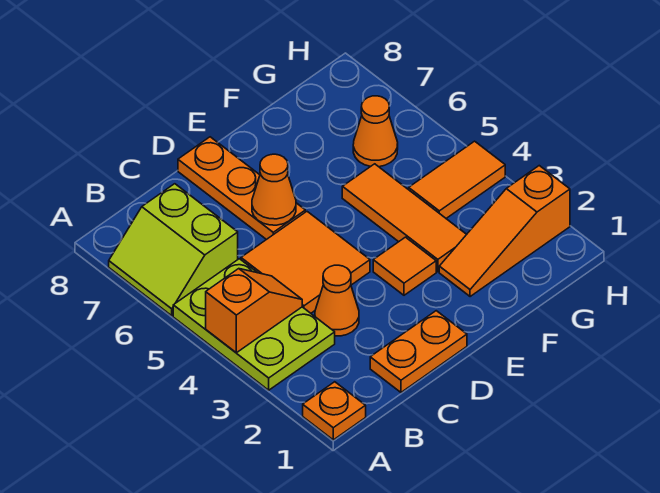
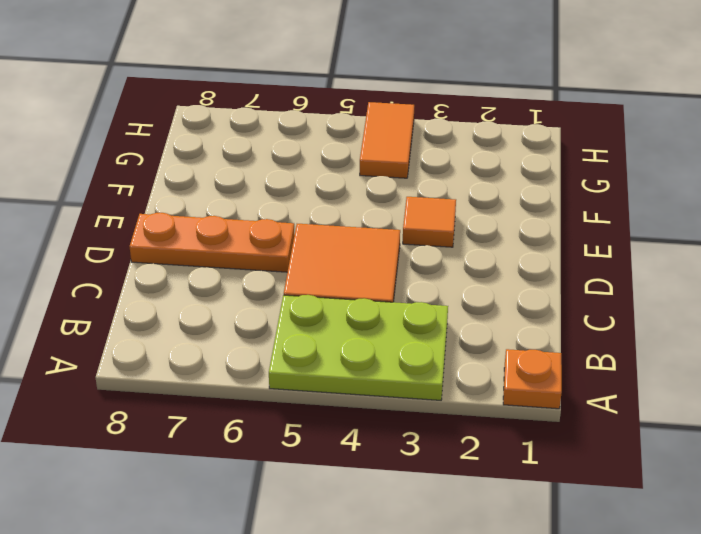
none -> lime slope A6:B7 level 1 top B
none -> orange plate C1:D1 level 1
none -> orange cone C3 level 1

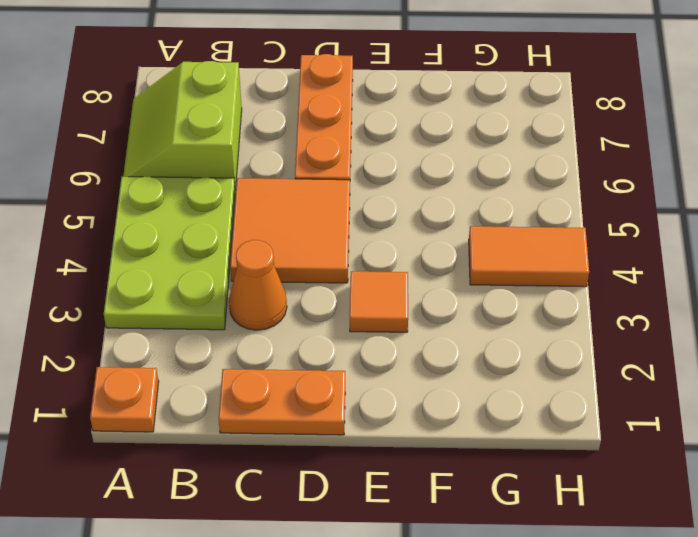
none -> orange slope F2:H2 level 1 top H
none -> orange tile F3:F5 level 1
none -> orange cone G6 level 1

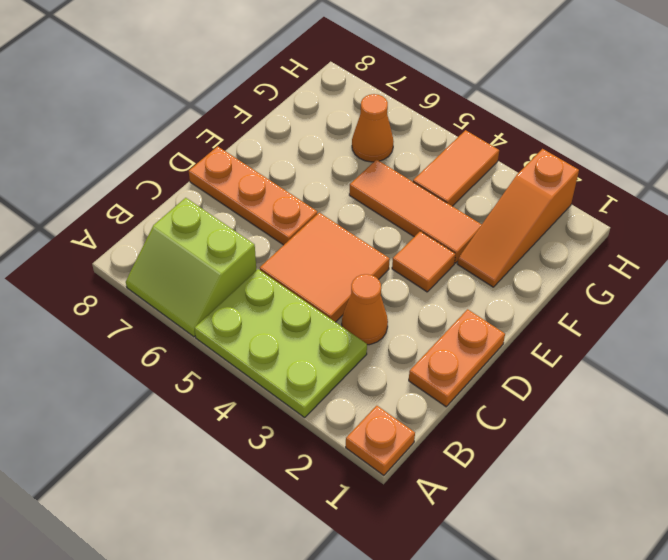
none -> orange slope A4:B4 level 2 top A
none -> orange cone D6 level 2

